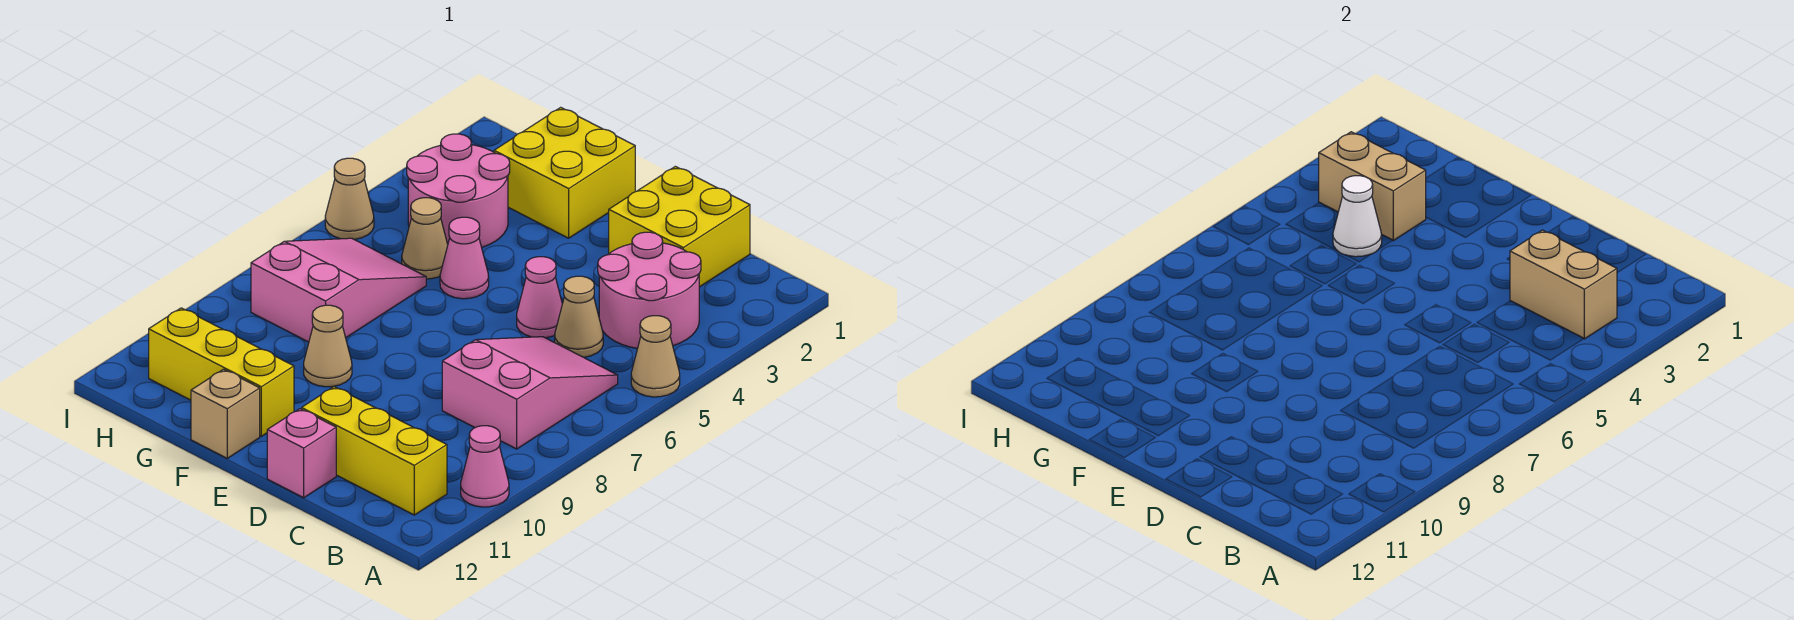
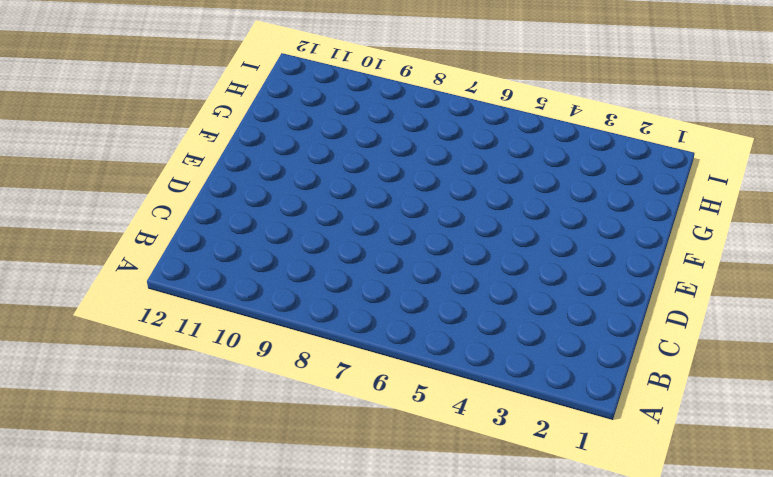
none -> tan cone A5 level 1
none -> pink cone A10 level 1
none -> pink round brick B3:C4 level 1

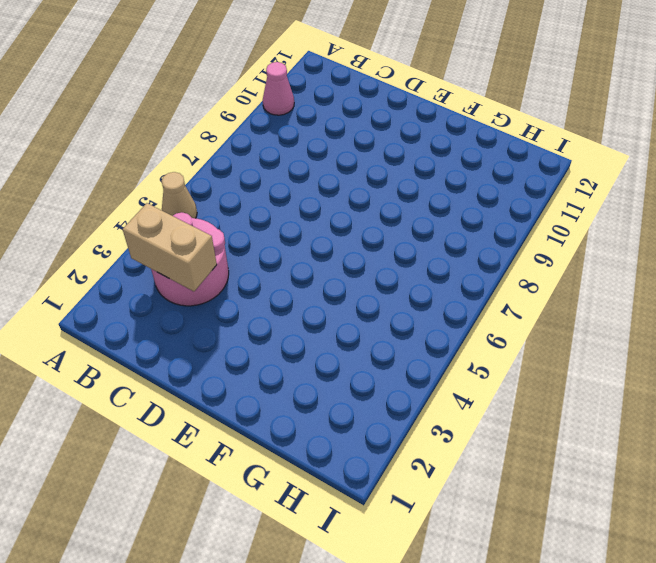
none -> pink slope B6:C8 level 1 top 8
none -> yellow brick B11:D11 level 1
none -> yellow brick C1:D2 level 1

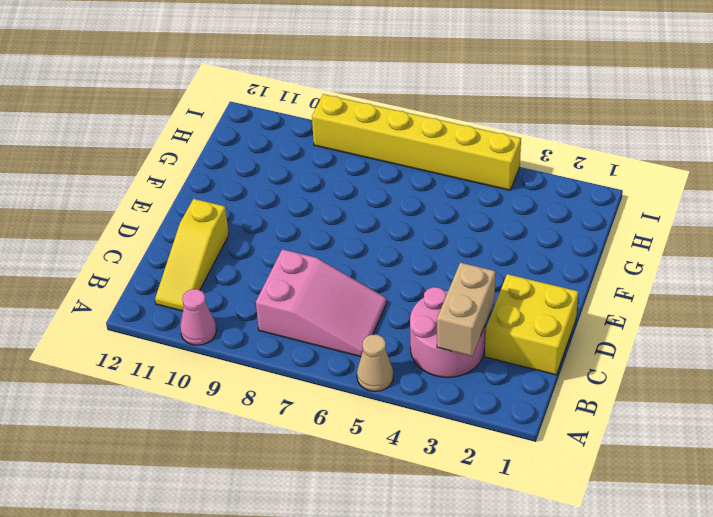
yellow slope B11:D11 level 1 top D -> yellow brick B11:D11 level 1
yellow brick I4:I9 level 1 -> tan cone I5 level 1
none -> tan cone C5 level 1
none -> pink cone D5 level 1
none -> pink brick D12 level 1

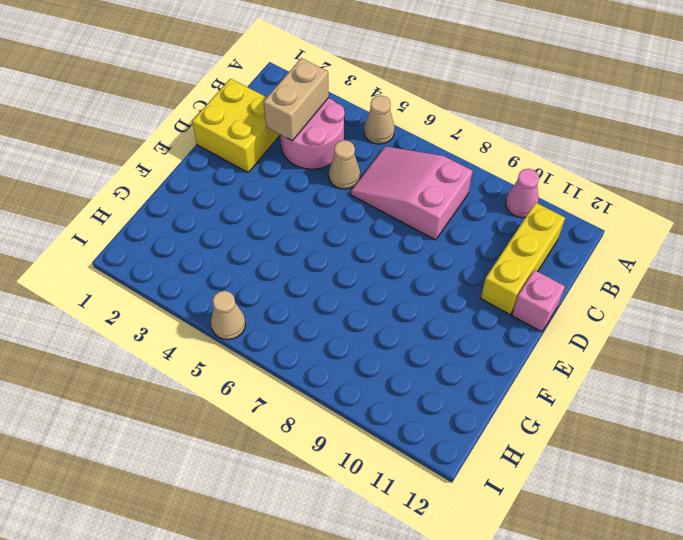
none -> pink cone D5 level 1
none -> yellow brick F1:G2 level 1
none -> pink cone F5 level 1

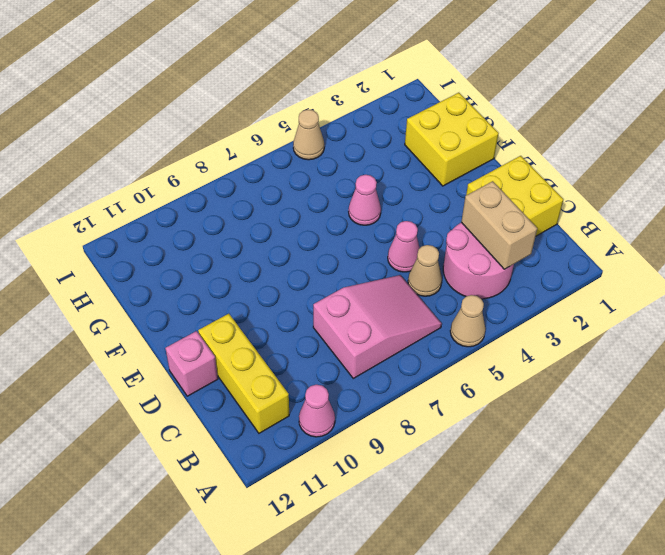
none -> tan cone F9 level 1
none -> yellow brick F11:H11 level 1
none -> tan brick F12 level 1

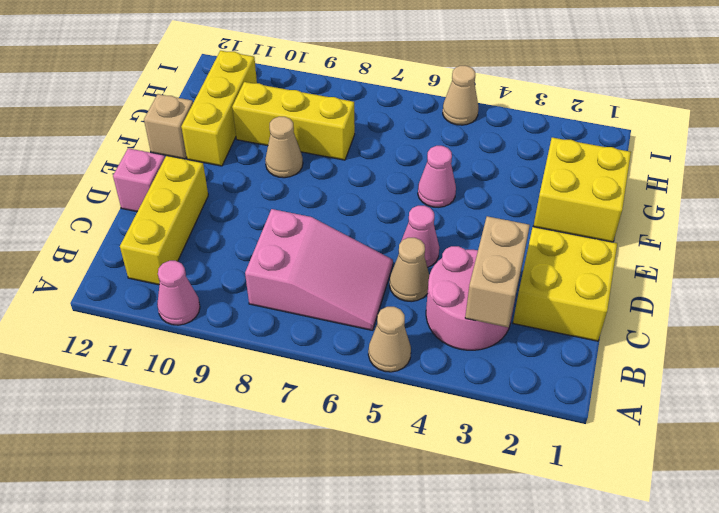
yellow brick G8:G10 level 1 -> pink slope G6:H8 level 1 top 8
none -> pink round brick G3:H4 level 1
none -> tan cone G5 level 1
none -> tan brick G3:H3 level 2

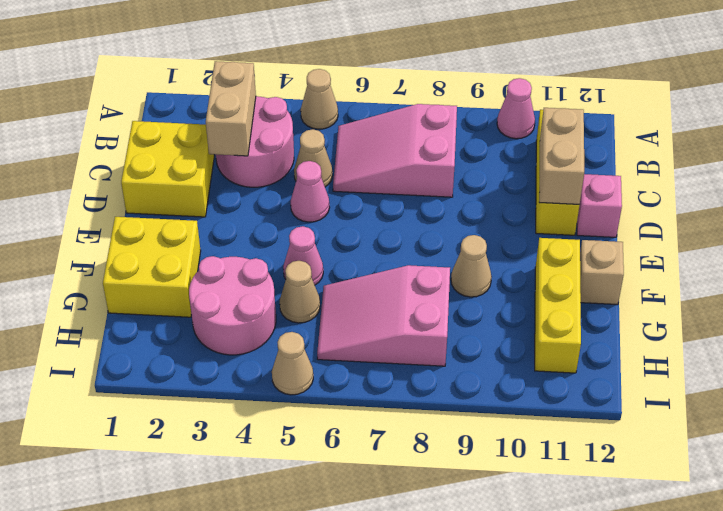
tan brick C11:D11 level 2 -> tan brick G3:H3 level 2
none -> white cone G4 level 2

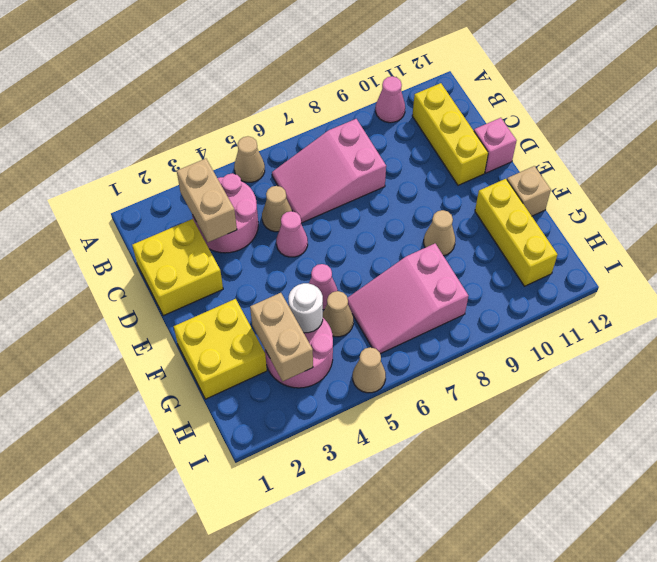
white round brick G4 level 2 -> white cone G4 level 2

